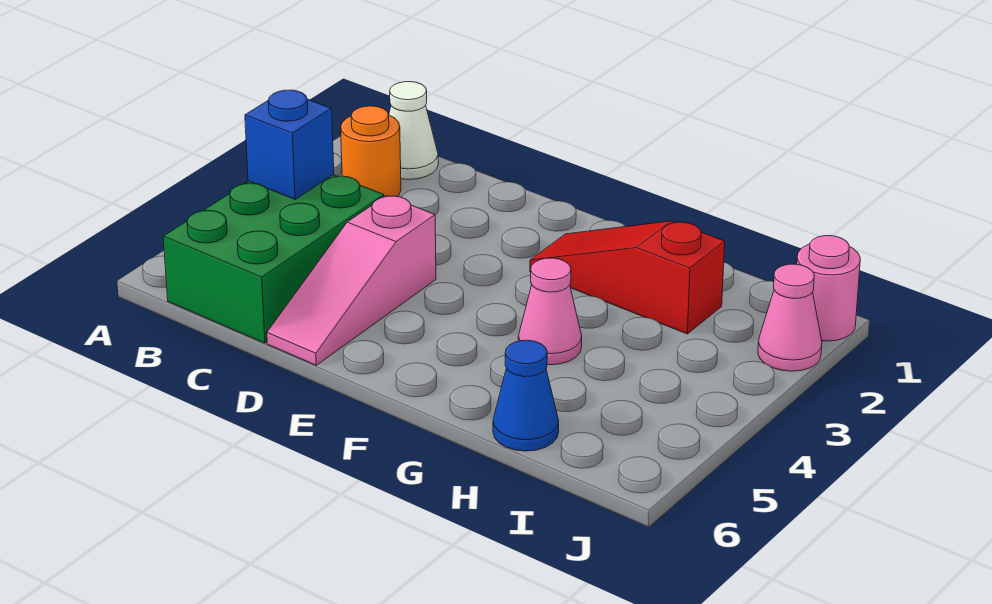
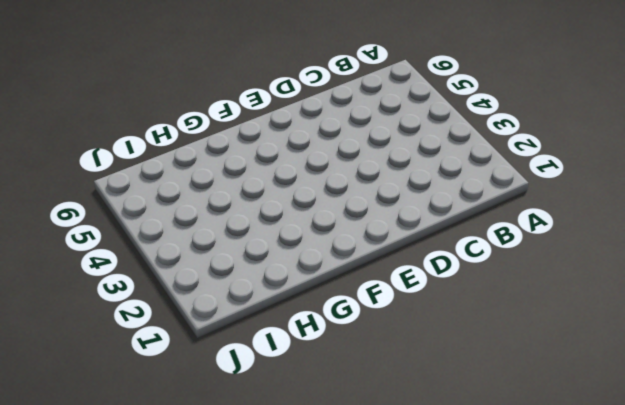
none -> white cone B1 level 1
none -> orange round brick B2 level 1

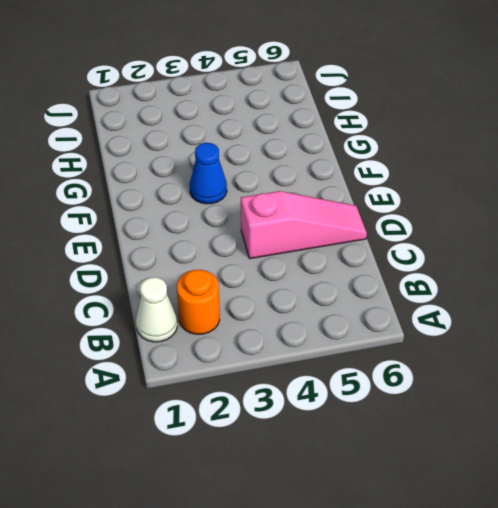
blue cone F3 level 1 -> blue cone H6 level 1
none -> green brick B4:C6 level 1
none -> red slope F2:H2 level 1 top H

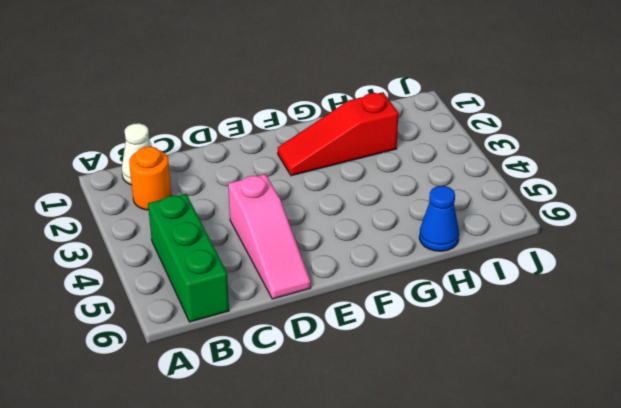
green brick B4:B6 level 1 -> green brick B4:C6 level 1
none -> pink cone G4 level 1
none -> pink round brick J1 level 1

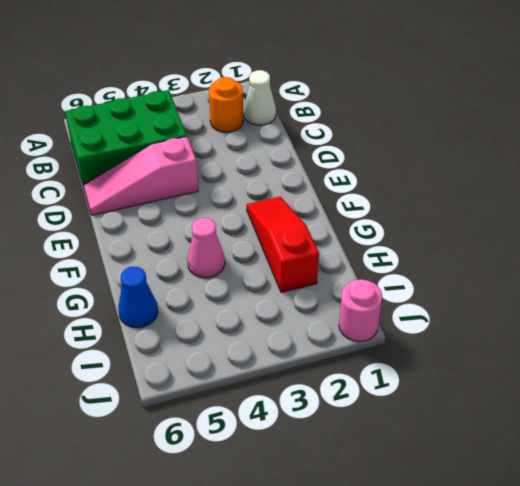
none -> pink cone J2 level 1
none -> blue brick B4 level 2

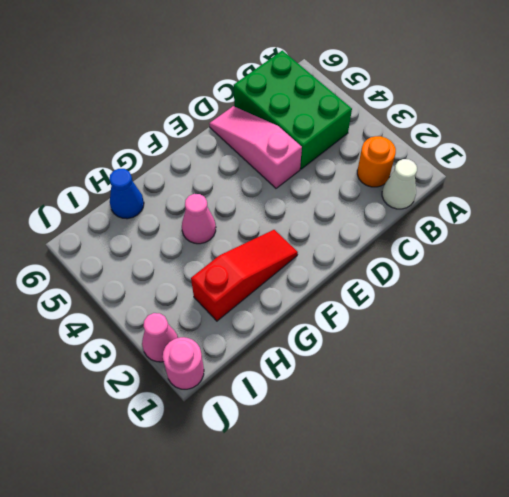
none -> blue brick B4 level 2

